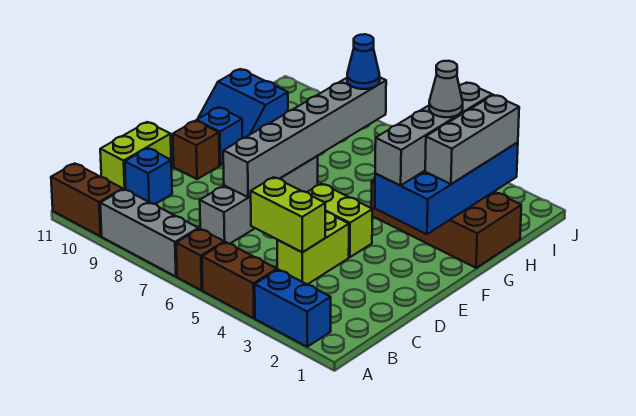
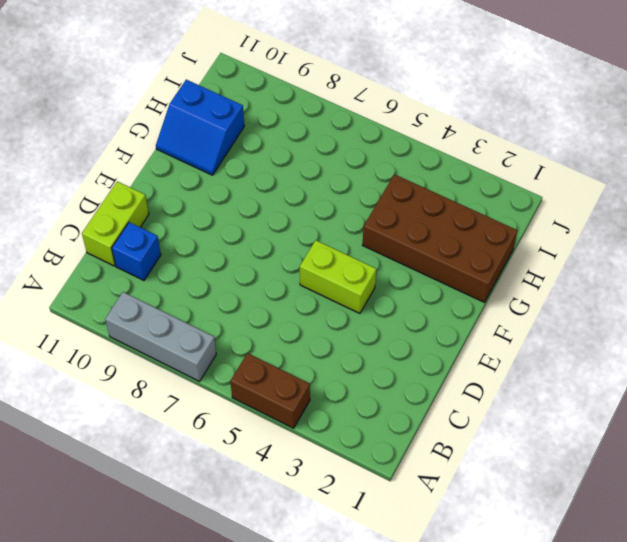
none -> blue brick A2:A3 level 1
none -> brown brick A6 level 1
none -> brown brick A10:A11 level 1

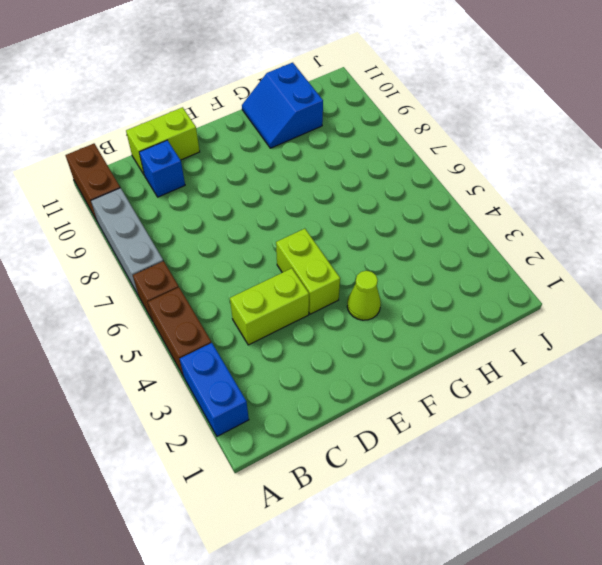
lime cone F3 level 1 -> none
none -> grey brick C7:F7 level 1
none -> brown brick E10 level 1
none -> blue brick F10 level 1

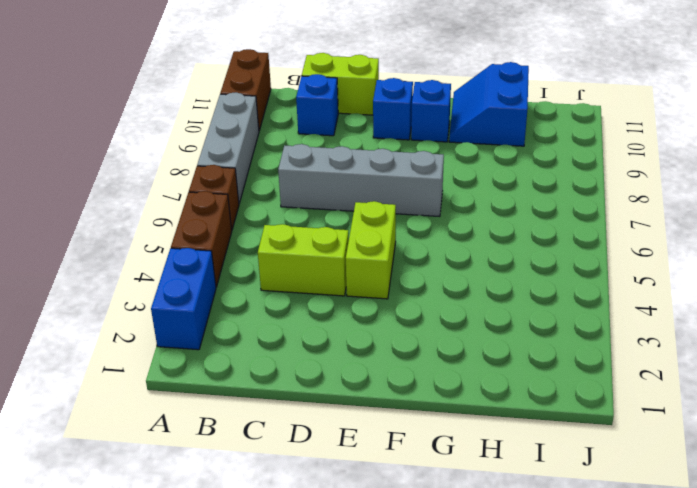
blue brick E10 level 1 -> brown brick E10 level 1
none -> brown brick G1:H4 level 1
none -> lime brick C4:C5 level 2
none -> grey brick D7:I7 level 2

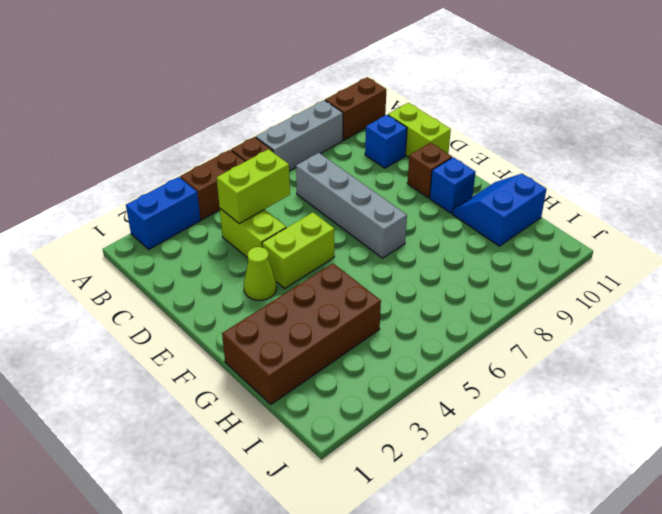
lime cone E3 level 1 -> none
none -> grey brick D7:I7 level 2
none -> blue brick F2:I3 level 2
none -> grey brick F3:I3 level 3

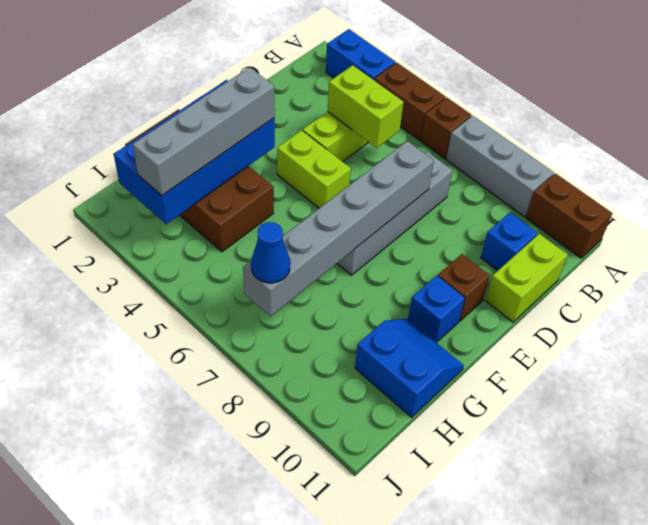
none -> grey brick G2:I2 level 3
none -> grey cone H3 level 4

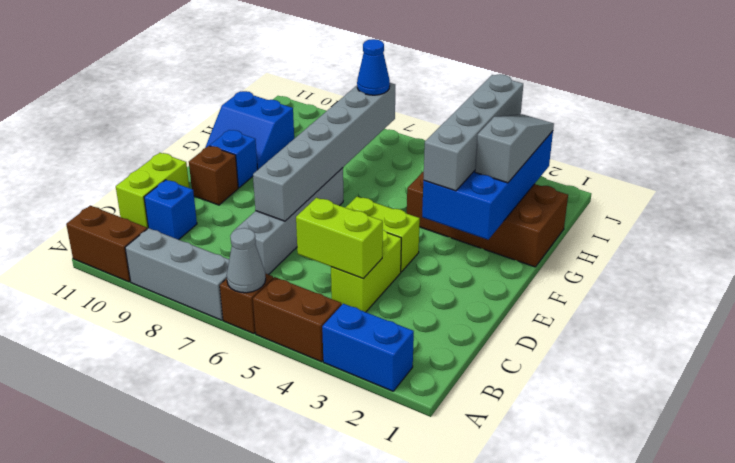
grey cone A6 level 2 -> grey cone H3 level 4
grey slope G2:I2 level 3 top G -> grey brick G2:I2 level 3

